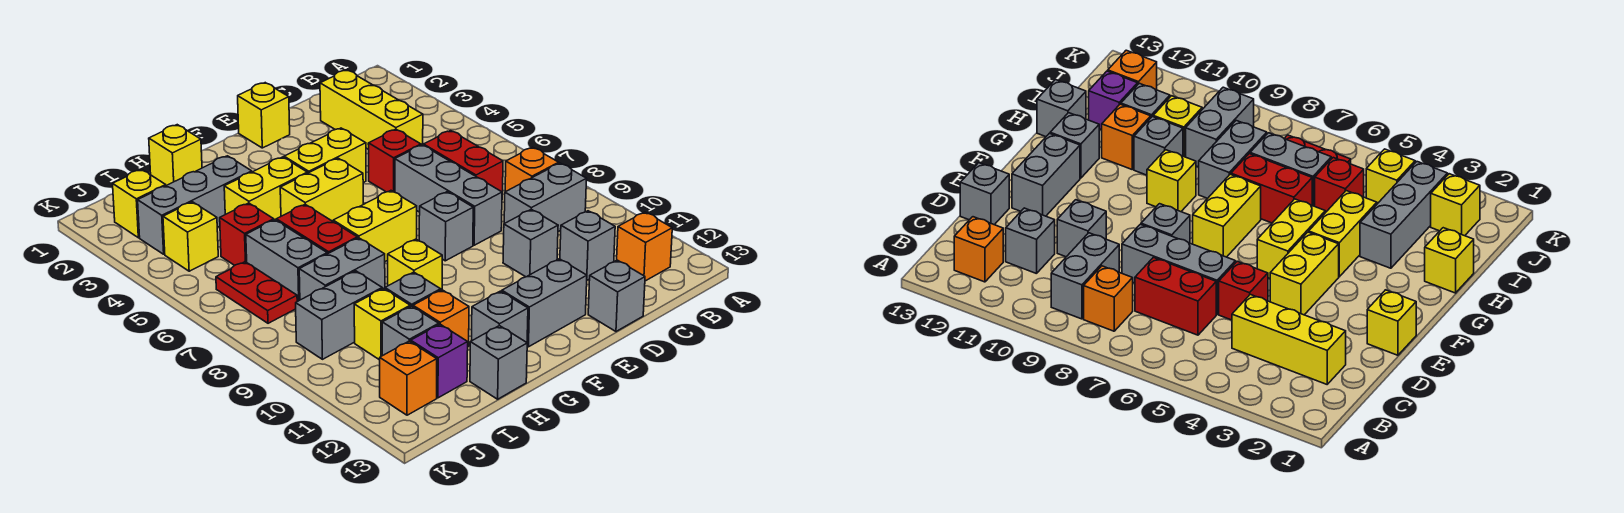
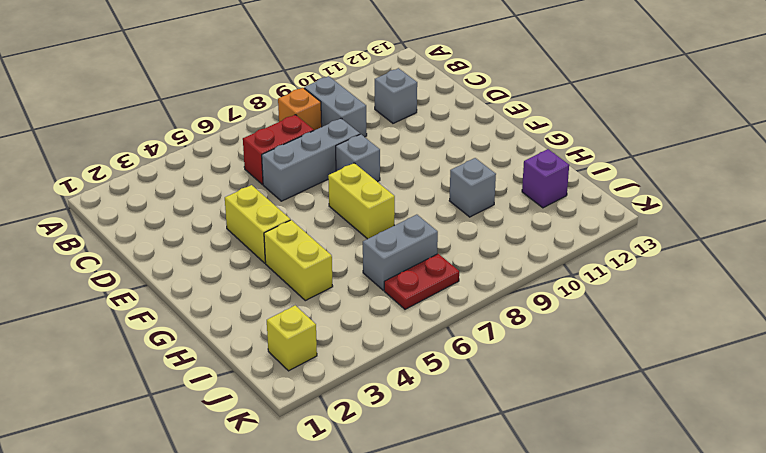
none -> orange brick B12 level 1
none -> yellow brick C2:C4 level 1
none -> red brick D5 level 1
none -> grey brick D10 level 1

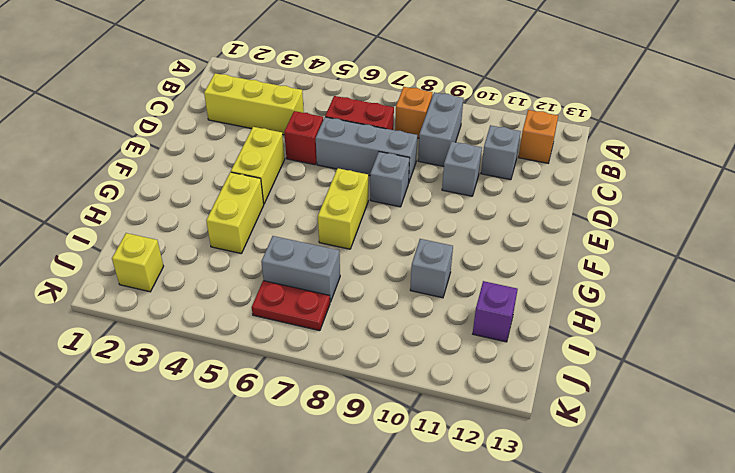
none -> grey brick D13 level 1
none -> yellow brick E1 level 1
none -> grey brick E12:F12 level 1
none -> yellow brick F5:G5 level 1

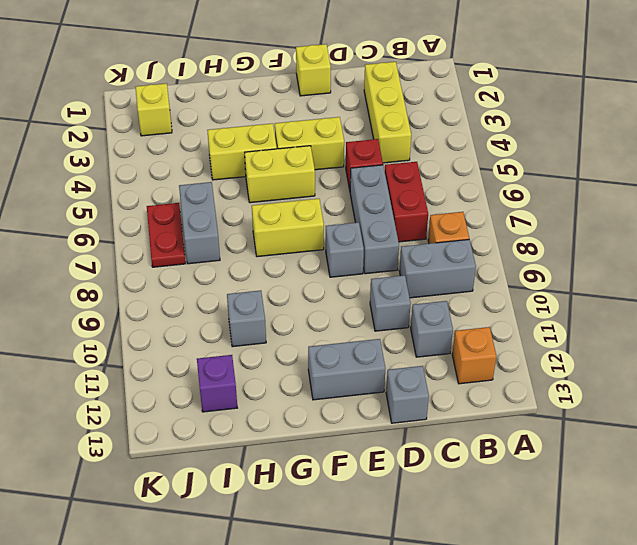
none -> yellow brick G9 level 1
none -> grey brick G12 level 1
none -> yellow brick H1 level 1
none -> grey brick H3:J3 level 1

